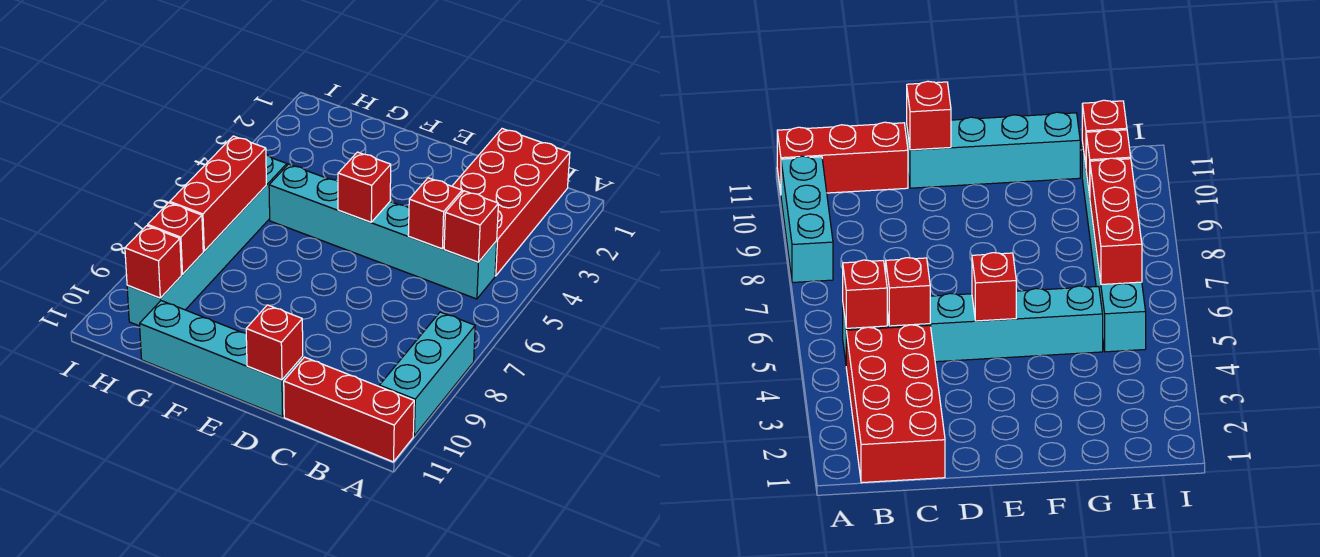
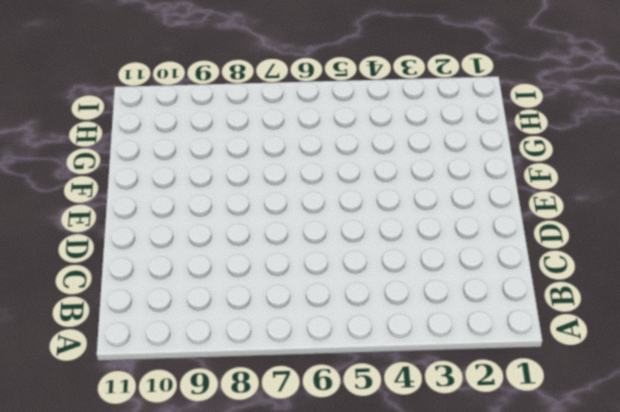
none -> cyan brick A8:A10 level 1
none -> red brick A11:C11 level 1
none -> red brick B1:C4 level 1

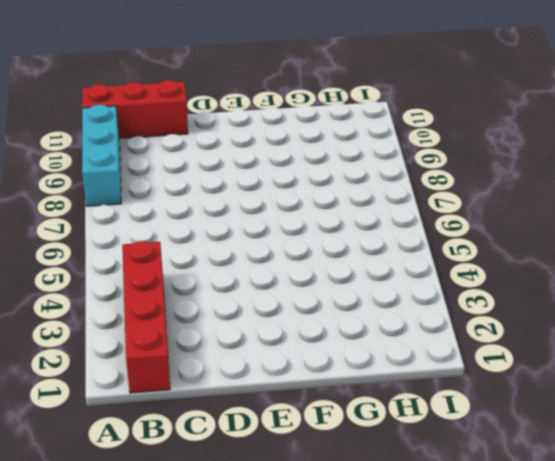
red brick B1:B4 level 1 -> red brick B1:C4 level 1
none -> cyan brick B5:G5 level 1
none -> cyan brick D11:G11 level 1
none -> cyan brick H5:H10 level 1

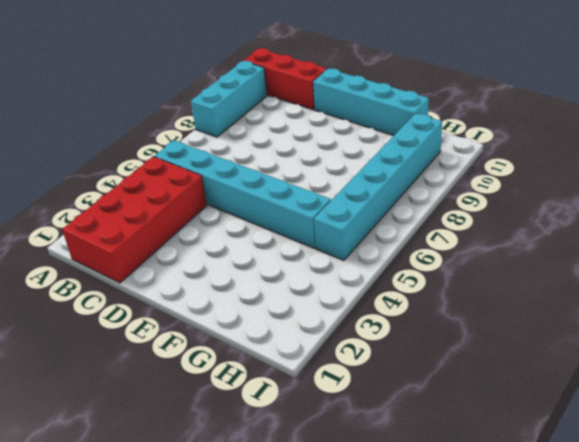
none -> red brick B5 level 2
none -> red brick C5 level 2
none -> red brick D11 level 2

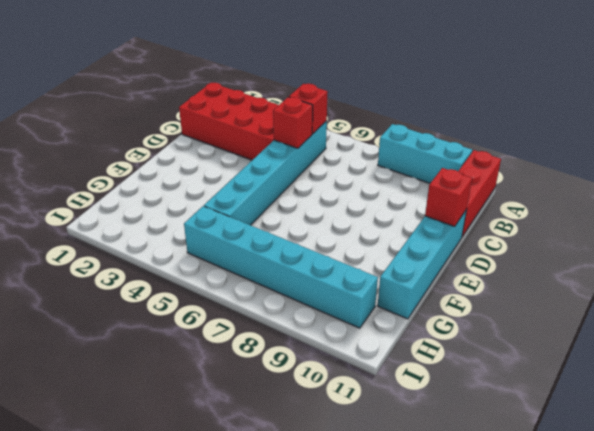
none -> red brick E5 level 2
none -> red brick H6:H8 level 2
none -> red brick H9 level 2

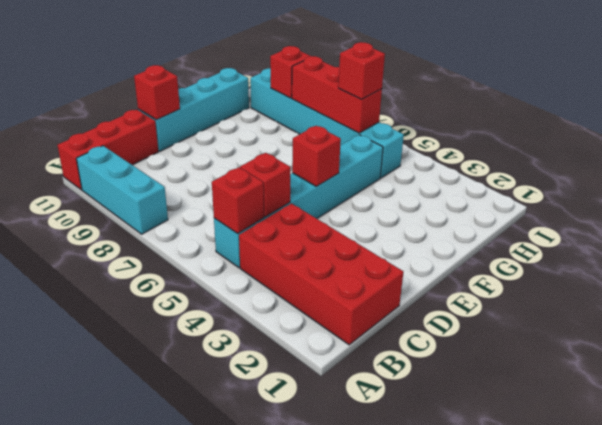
red brick H6 level 3 -> red brick H10 level 2

